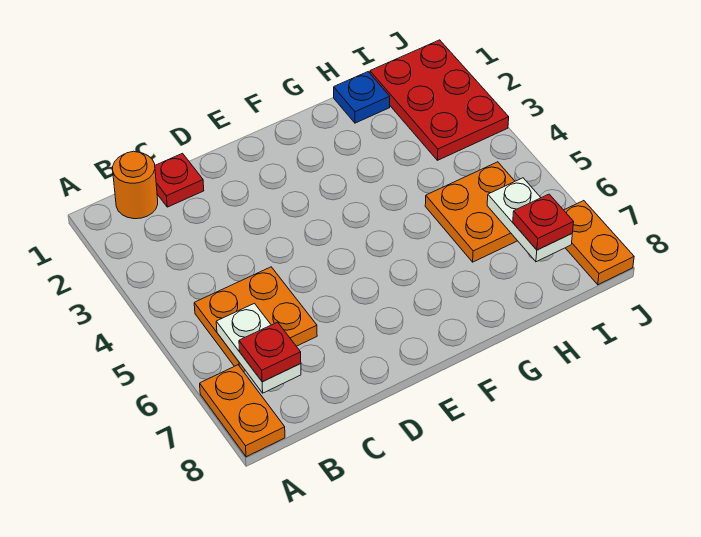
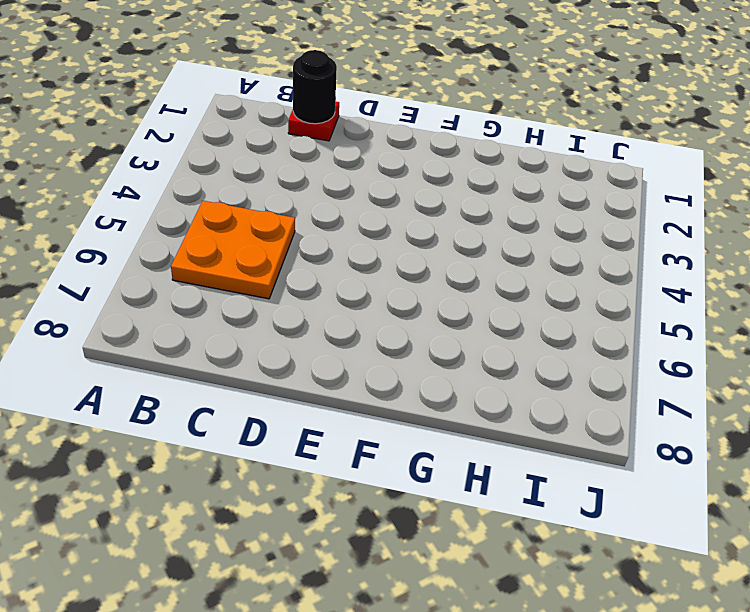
black round brick C1 level 2 -> none
none -> orange plate A7:A8 level 1
none -> orange round brick B1 level 1
none -> blue plate H1 level 1

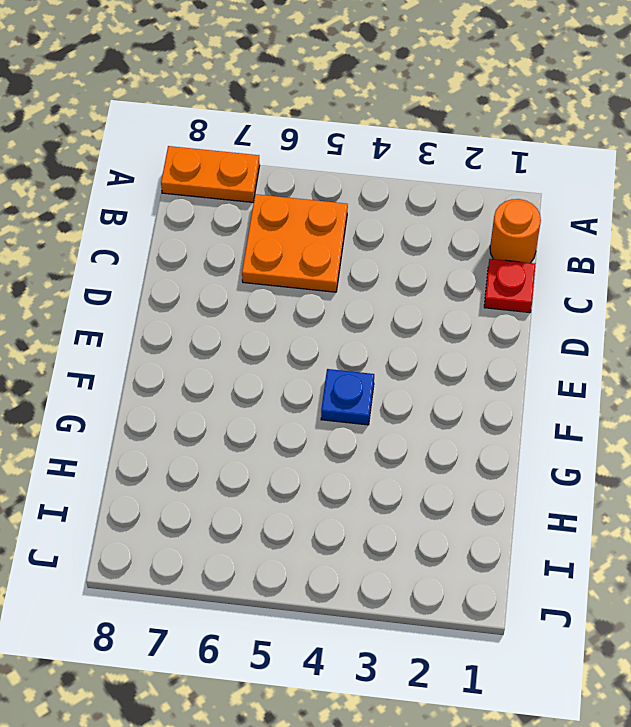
blue plate F4 level 1 -> blue plate H1 level 1
none -> orange plate H5:I6 level 1
none -> red plate I1:J3 level 1
none -> orange plate J7:J8 level 1

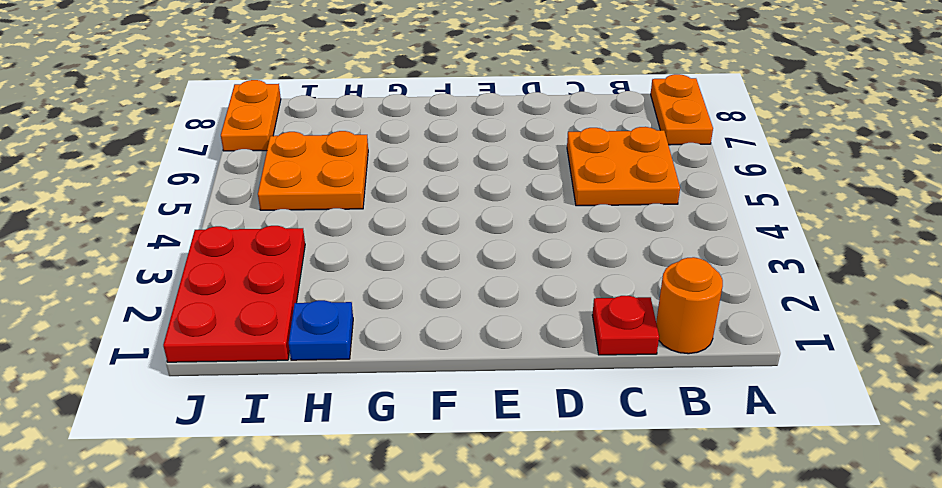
none -> white plate B6:B7 level 2
none -> white plate I6:I7 level 2
none -> red plate B7 level 3

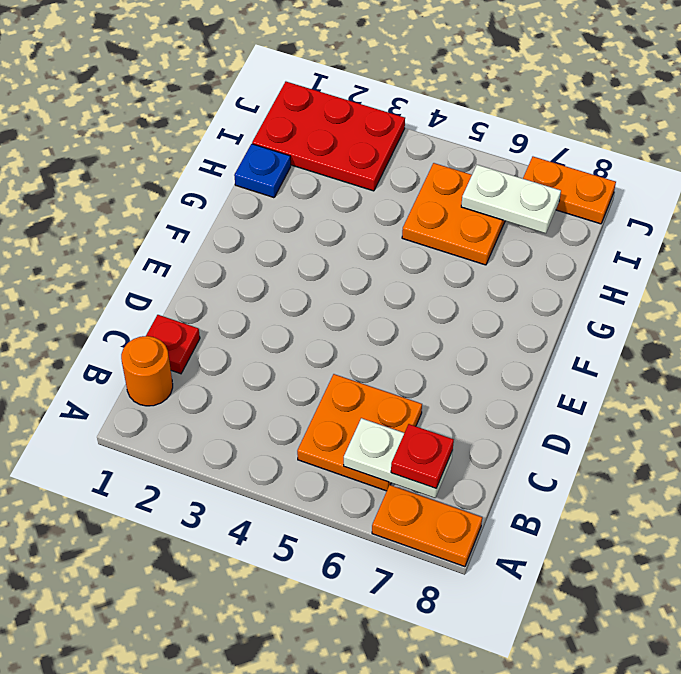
none -> red plate I7 level 3

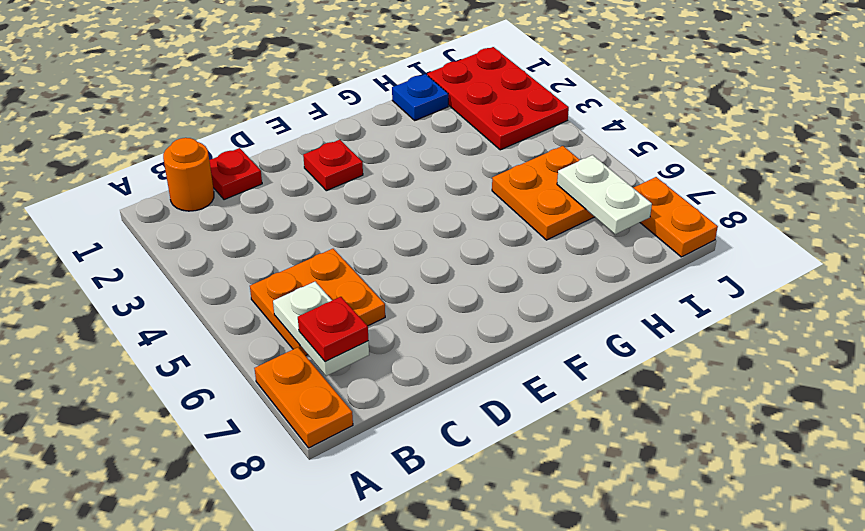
red plate E2 level 1 -> red plate I7 level 3

